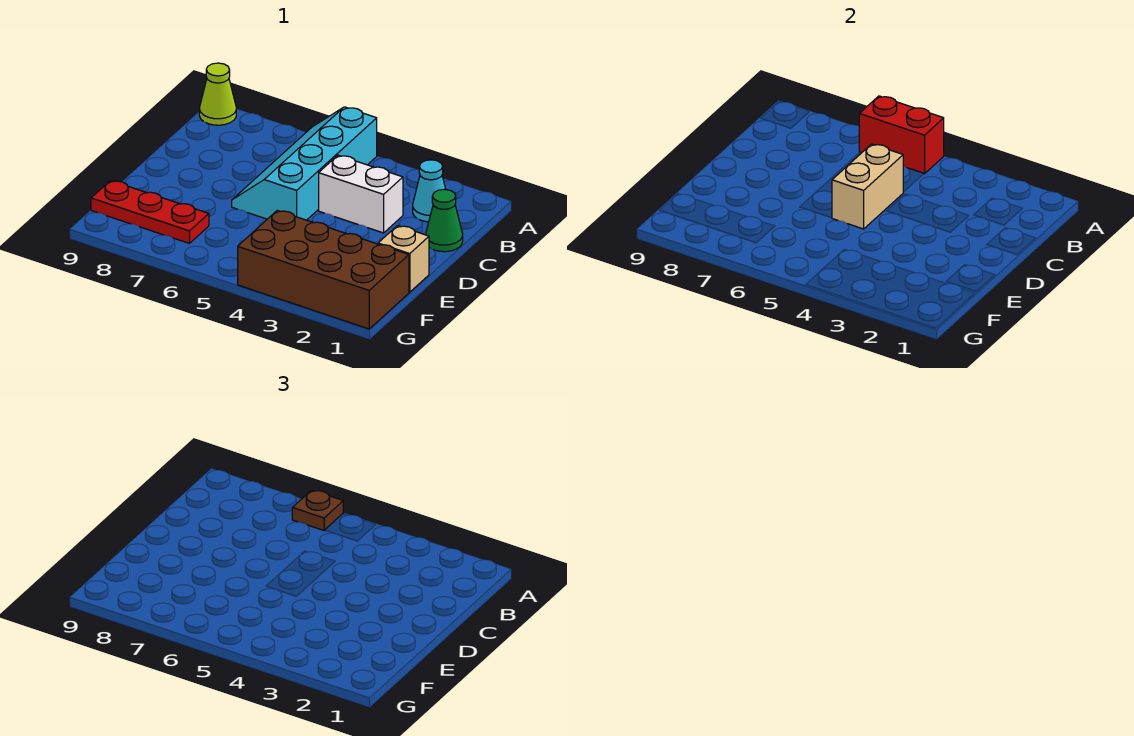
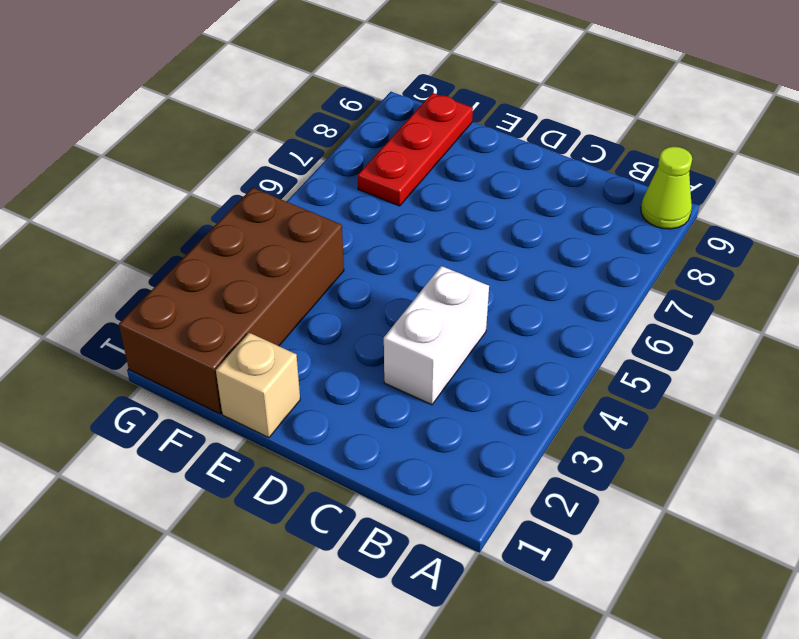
none -> cyan slope A5:D6 level 1 top 5
none -> cyan cone B2 level 1

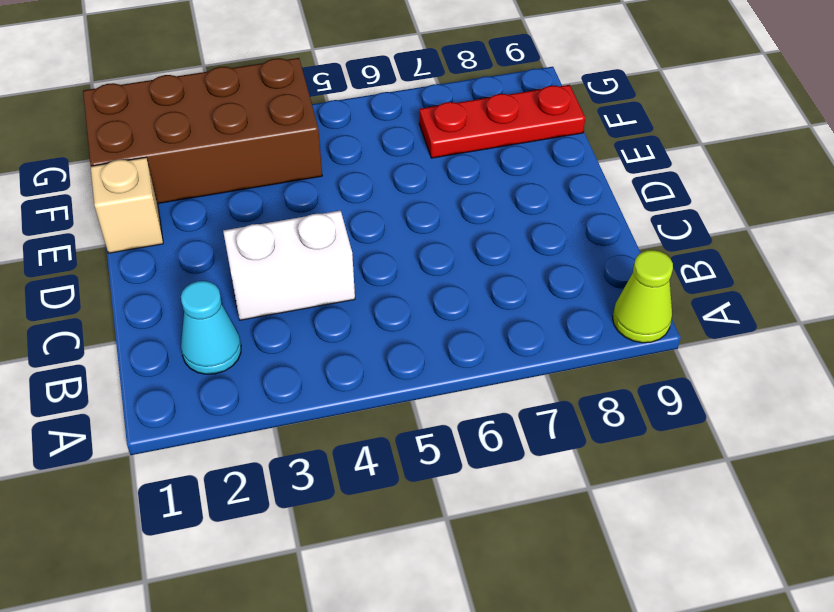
none -> cyan slope A5:D6 level 1 top 5
none -> green cone C1 level 1

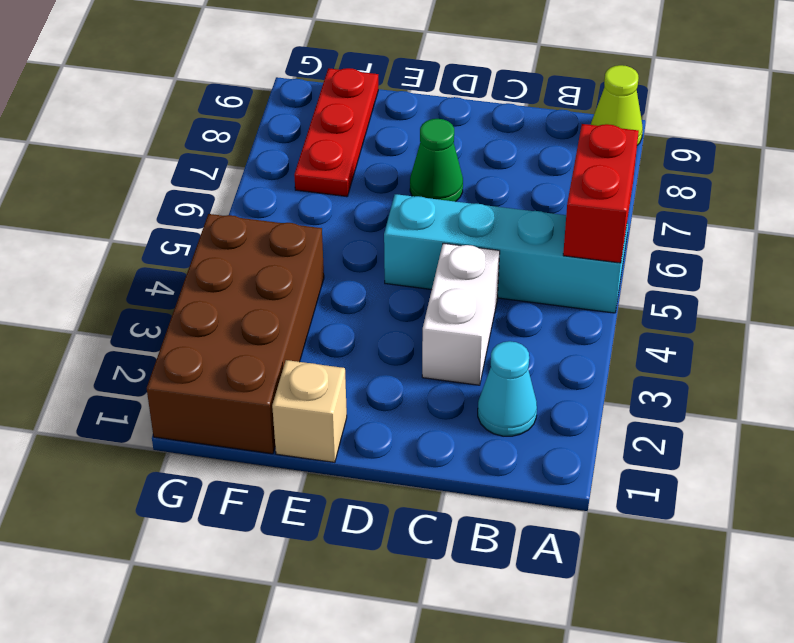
green cone D7 level 1 -> green cone C1 level 1
none -> tan brick C5:D5 level 2
none -> brown plate A6 level 3

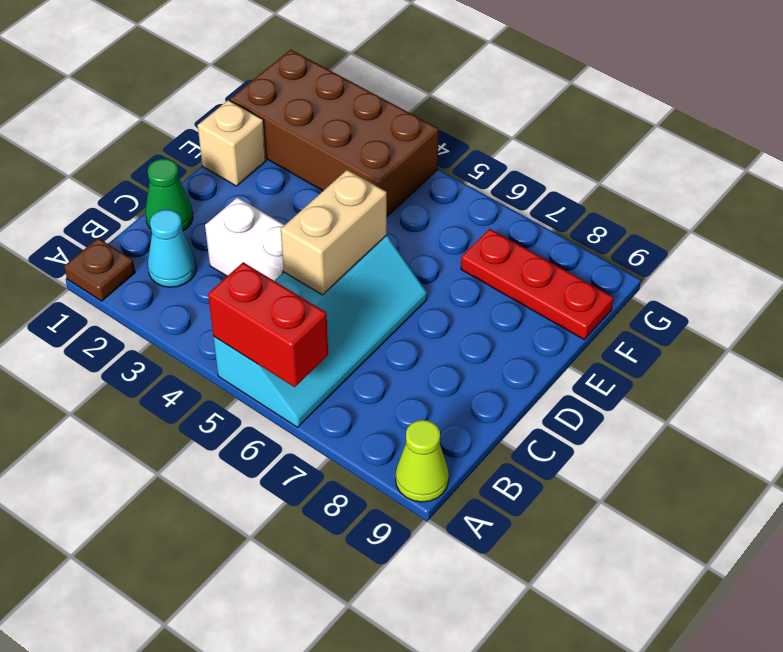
brown plate A1 level 1 -> brown plate A6 level 3

